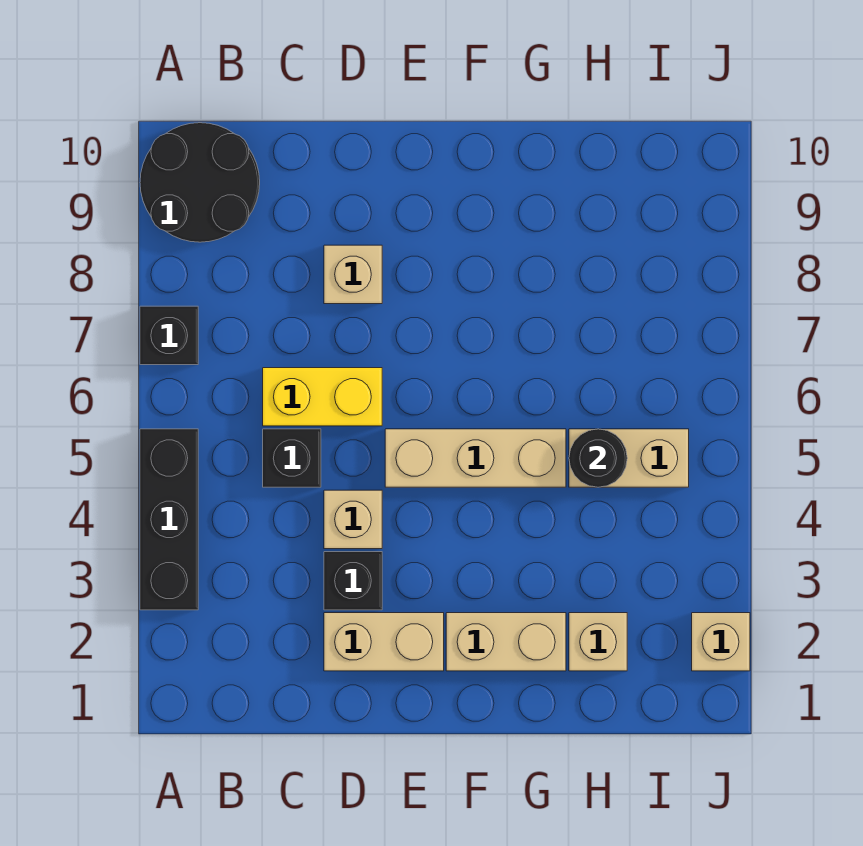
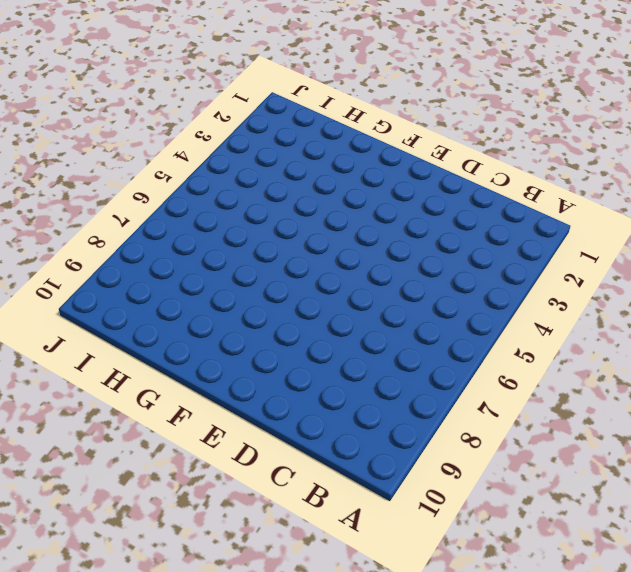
none -> black brick A3:A5 level 1
none -> black brick A7 level 1
none -> black round brick A9:B10 level 1

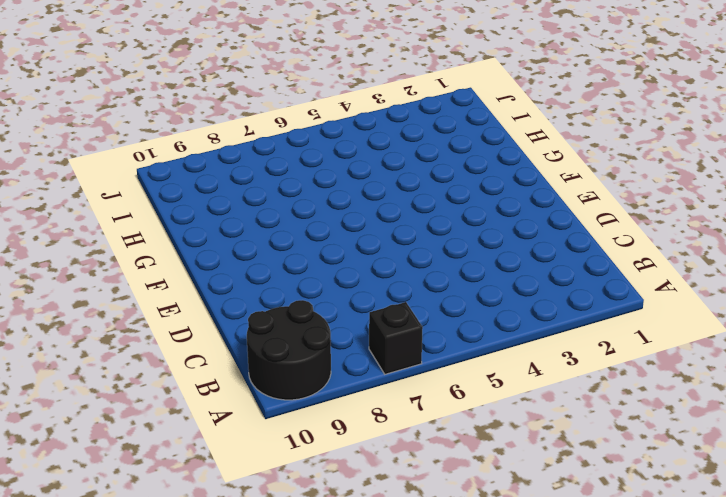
none -> black brick A3:A5 level 1
none -> black brick C5 level 1
none -> yellow brick C6:D6 level 1

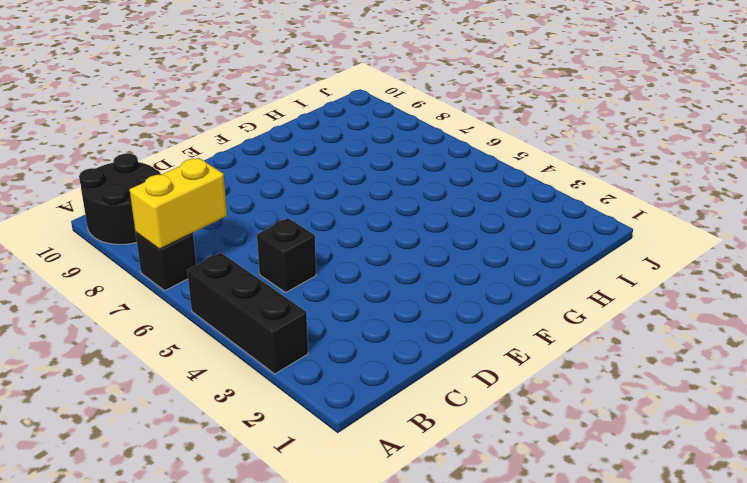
yellow brick A7:B7 level 2 -> yellow brick C6:D6 level 1
none -> tan brick D2:E2 level 1
none -> black brick D3 level 1
none -> tan brick D4 level 1

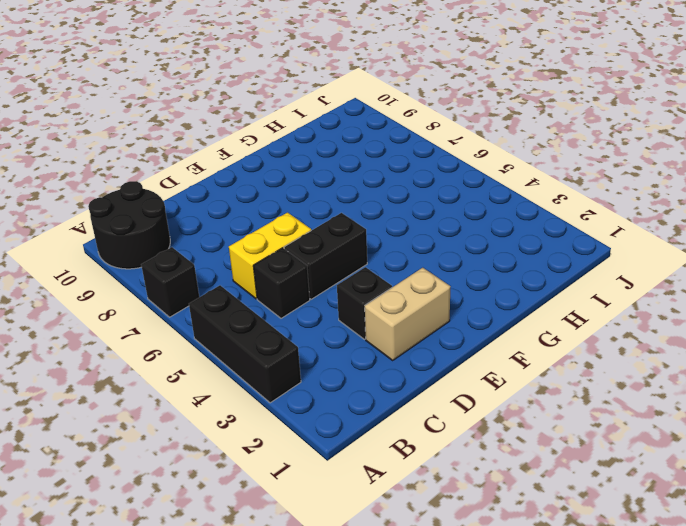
black brick D5:E5 level 1 -> tan brick E5:G5 level 1
none -> tan brick D4 level 1
none -> tan brick D8 level 1
none -> tan brick F2:G2 level 1

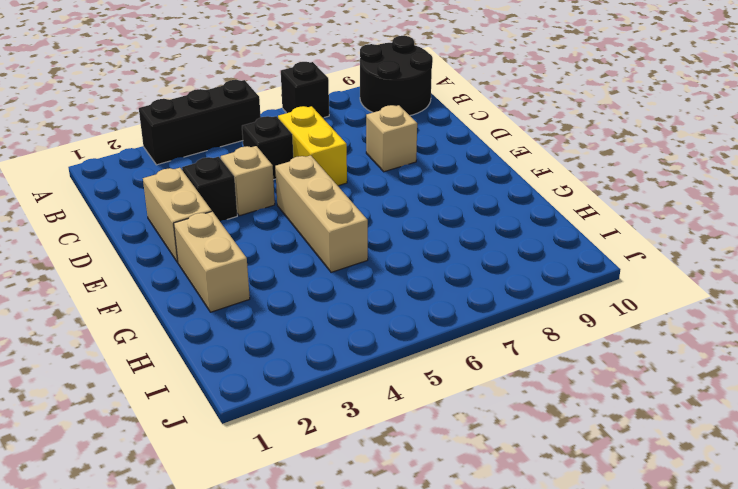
none -> tan brick H2 level 1
none -> tan brick H5:I5 level 1
none -> tan brick J2 level 1

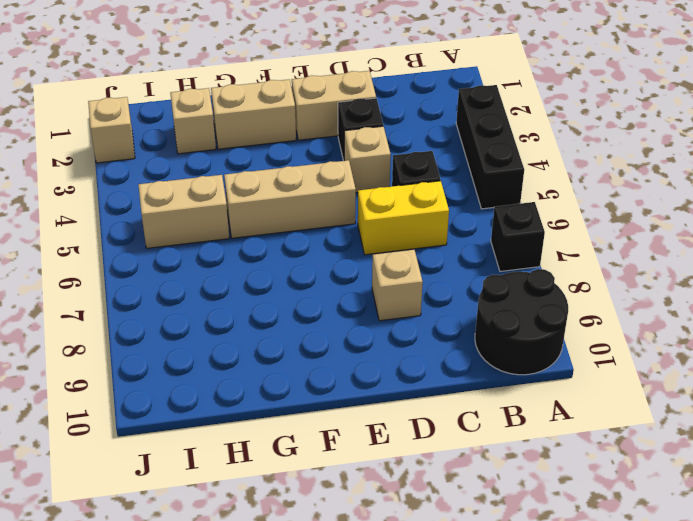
none -> black round brick H5 level 2

